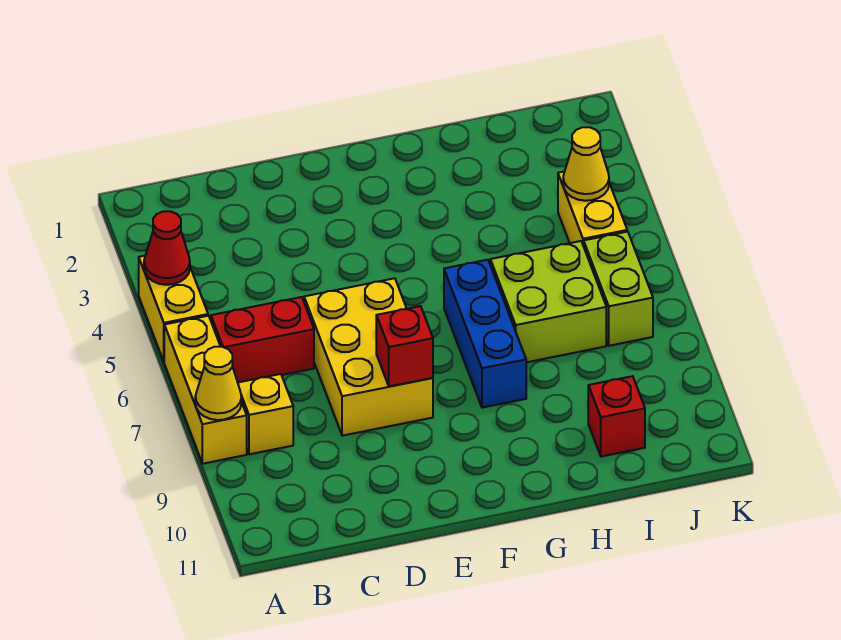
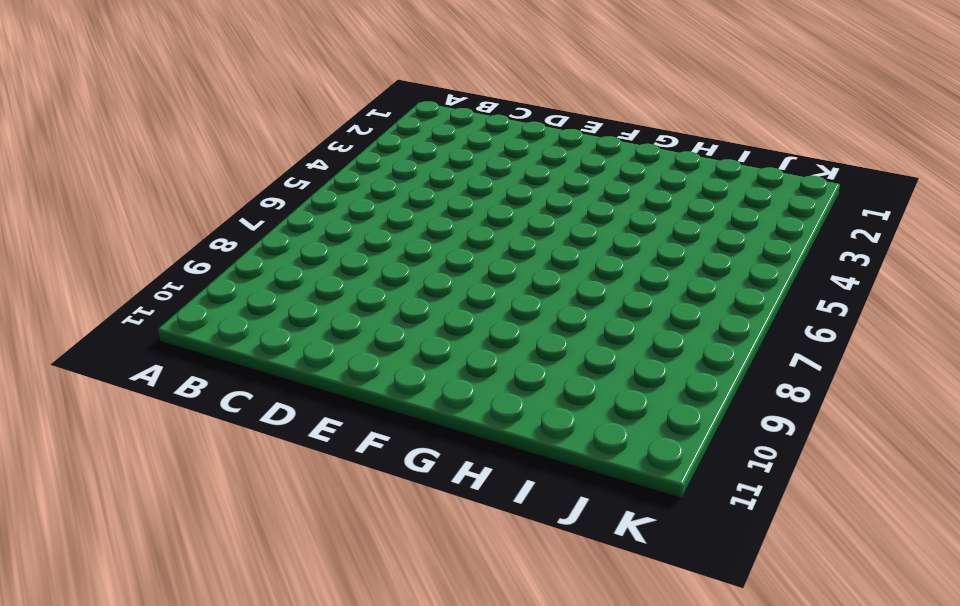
none -> yellow brick A4:A5 level 1
none -> yellow brick A6:A8 level 1
none -> red brick B6:C6 level 1

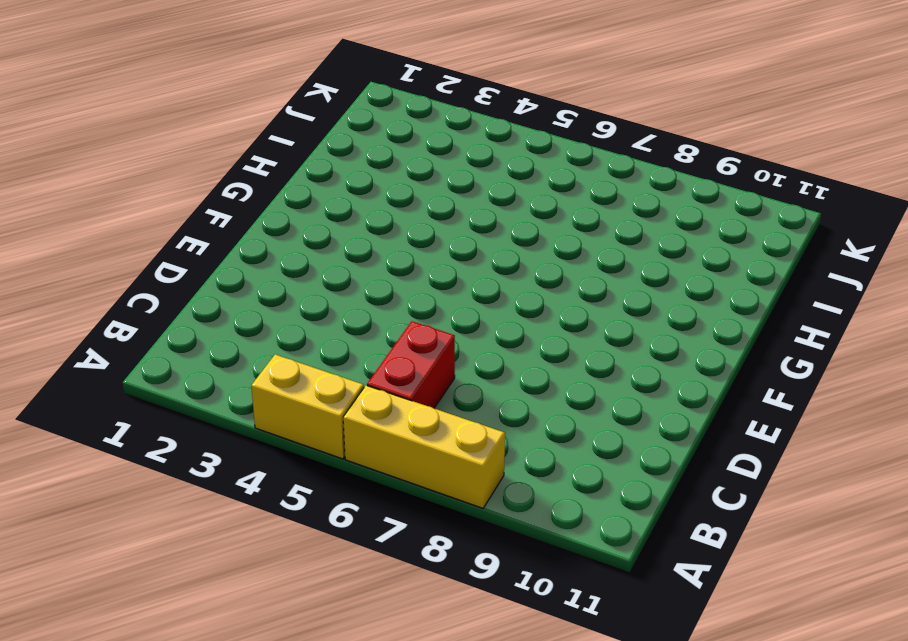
none -> yellow brick B8 level 1
none -> yellow brick D6:E8 level 1
none -> blue brick G6:G8 level 1

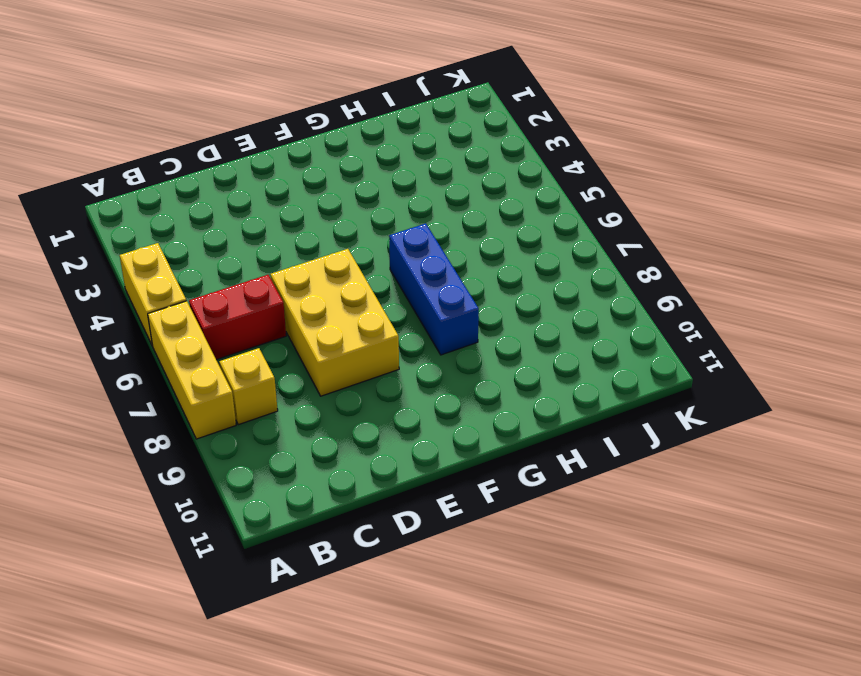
none -> lime brick H6:I7 level 1
none -> red brick I10 level 1
none -> yellow brick J4:J5 level 1

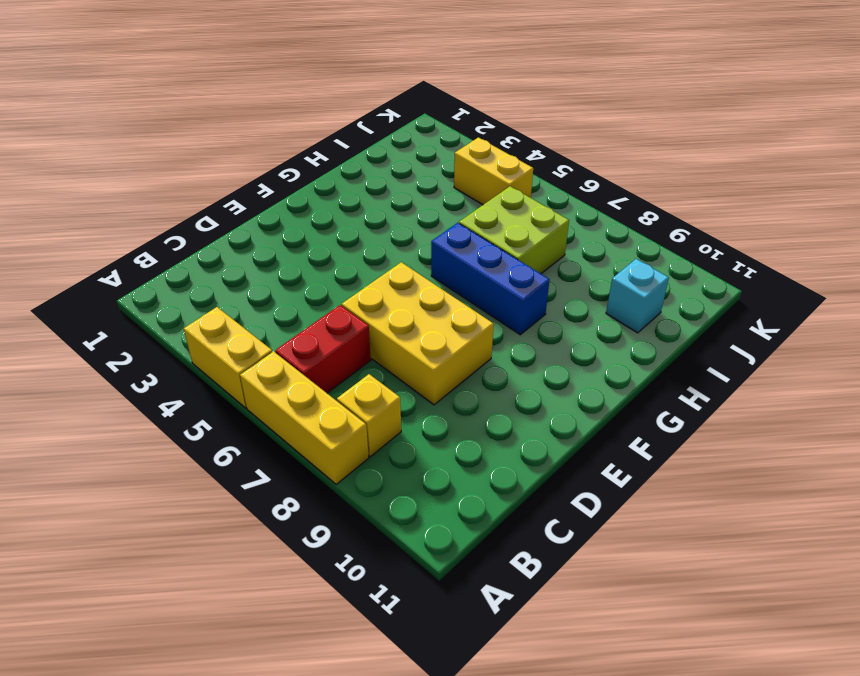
cyan brick I10 level 1 -> red brick I10 level 1
none -> lime brick J6:J7 level 1
none -> red cone A4 level 2
none -> yellow cone A8 level 2

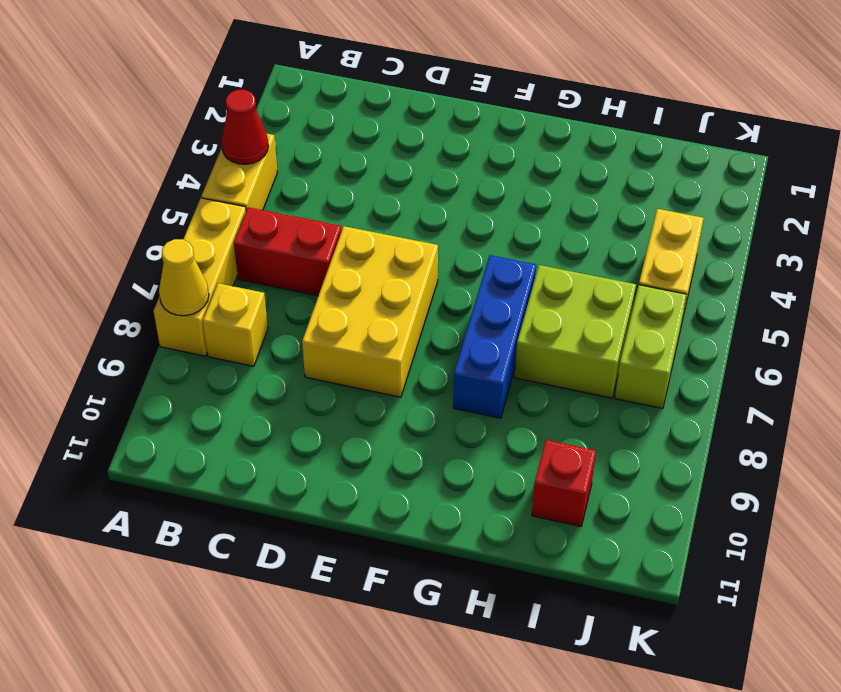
none -> red brick E8 level 2
none -> yellow cone J4 level 2

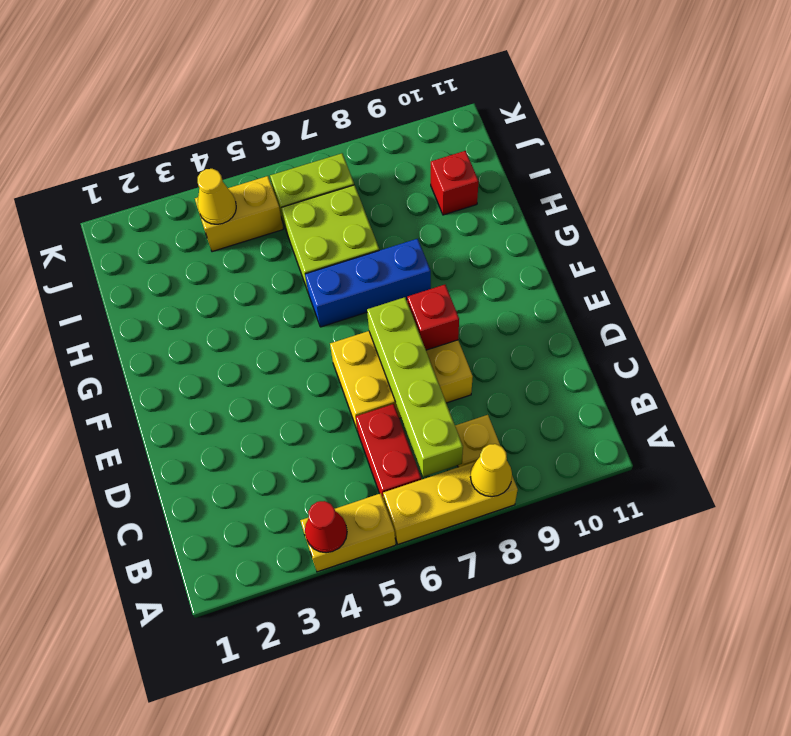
lime brick B7:E7 level 2 -> none

